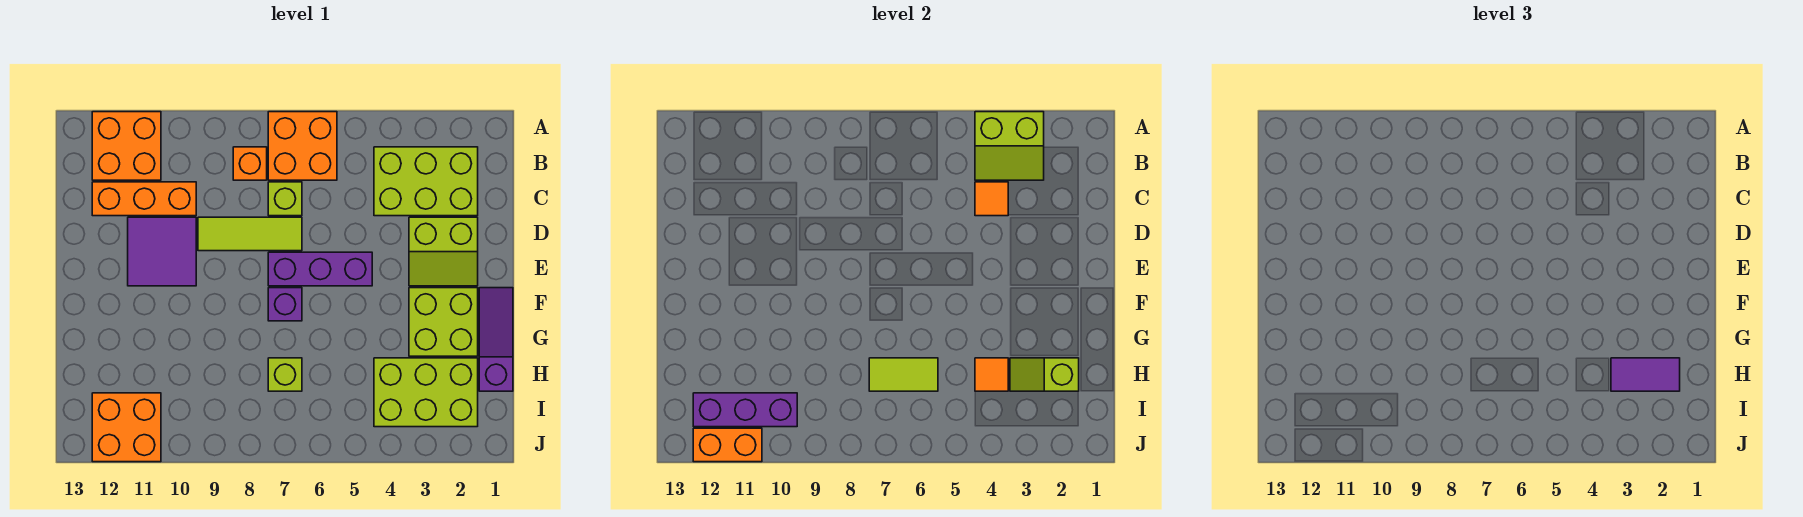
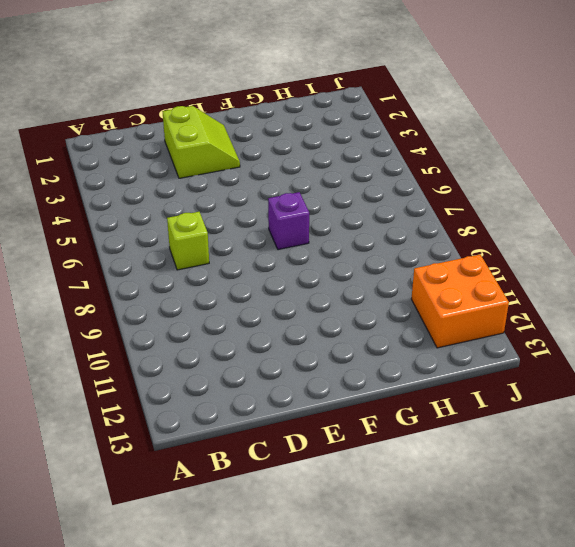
none -> orange brick A6:B7 level 1
none -> orange brick A11:B12 level 1
none -> lime brick B2:C4 level 1

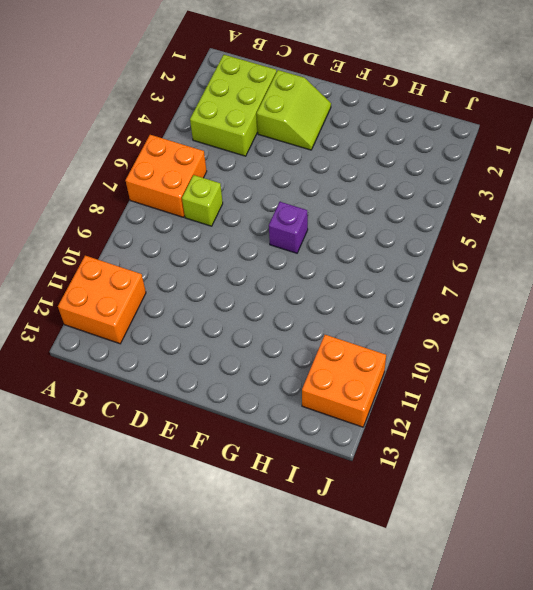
none -> orange brick B8 level 1
none -> orange brick C10:C12 level 1
none -> lime tile D7:D9 level 1

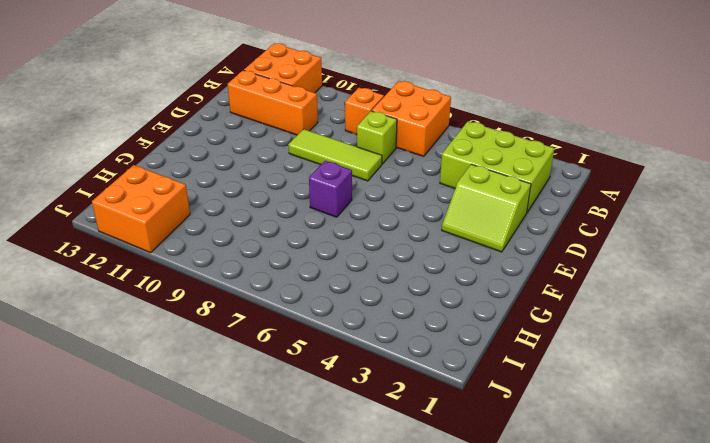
none -> purple tile D10:E11 level 1
none -> purple brick E5:E7 level 1
none -> purple slope F1:H1 level 1 top H

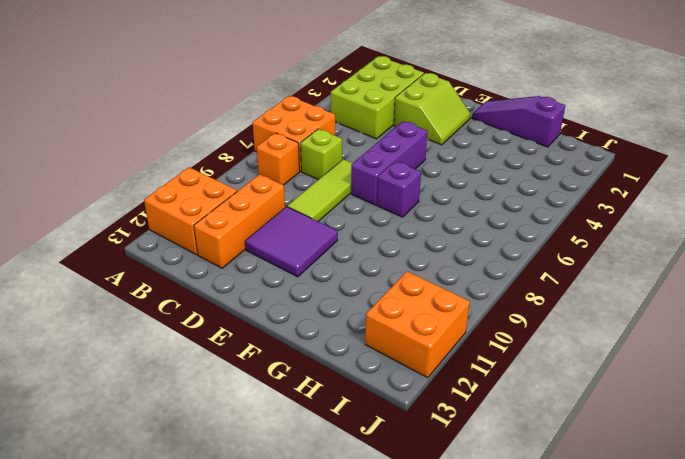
none -> lime brick F2:G3 level 1
none -> lime brick H2:I4 level 1
none -> lime brick H7 level 1

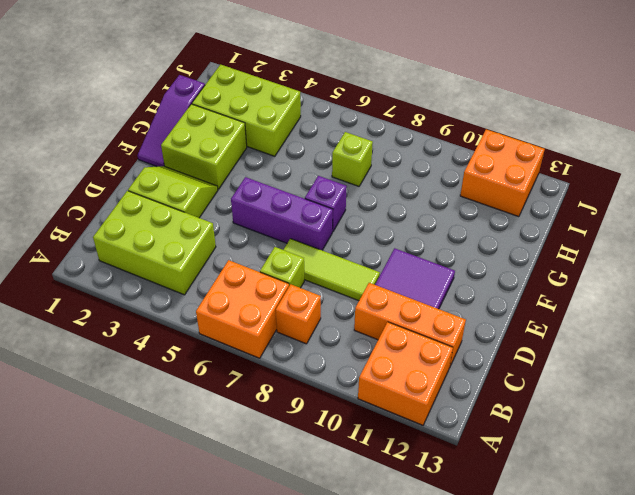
none -> lime slope A3:B4 level 2 top A
none -> orange tile C4 level 2
none -> lime slope H2:H3 level 2 top 2

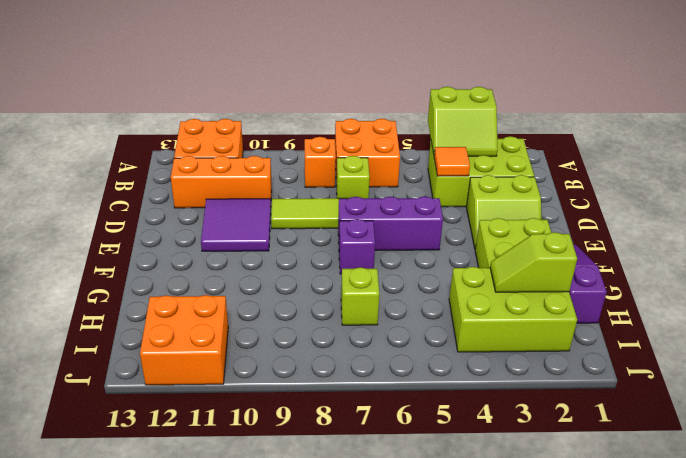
none -> orange tile H4 level 2
none -> lime tile H6:H7 level 2
none -> purple brick I10:I12 level 2

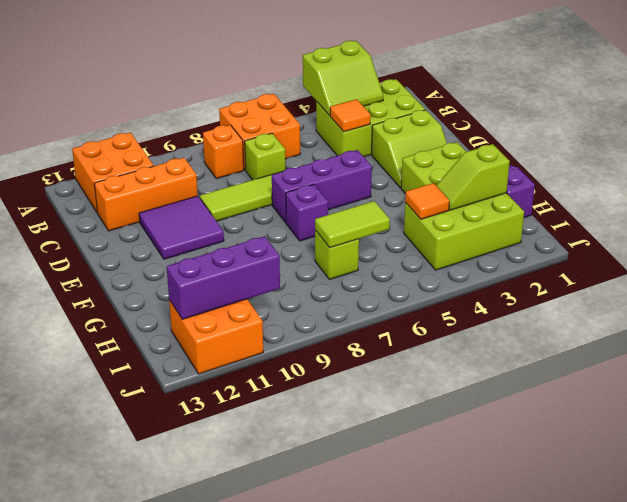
none -> orange brick J11:J12 level 2
none -> purple tile H2:H3 level 3

